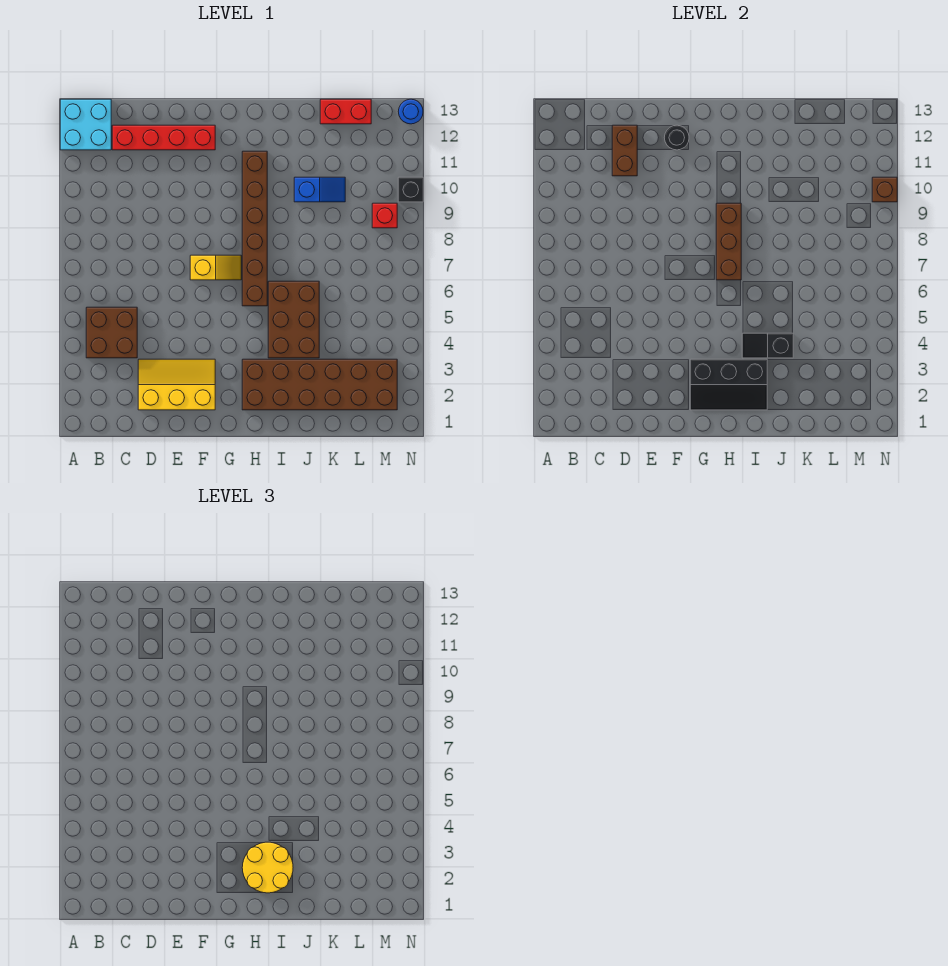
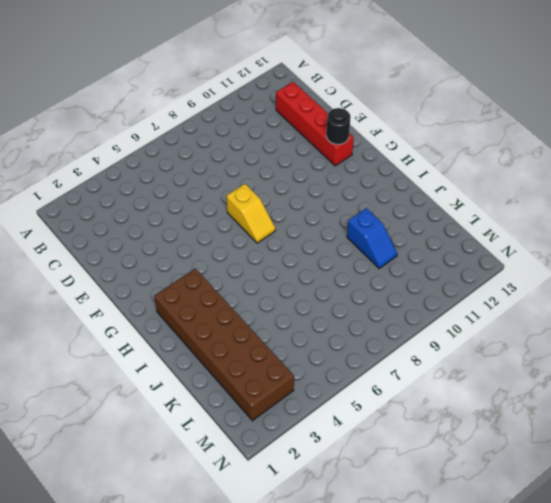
none -> cyan brick A12:B13 level 1
none -> brown brick B4:C5 level 1
none -> yellow slope D2:F3 level 1 top 2

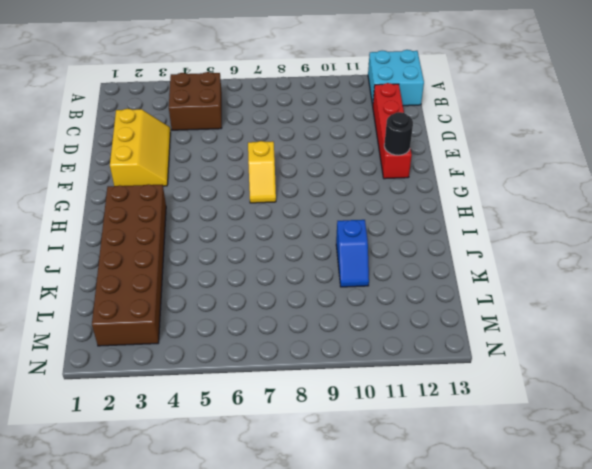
none -> brown brick H6:H11 level 1
none -> brown brick I4:J6 level 1
none -> red brick K13:L13 level 1

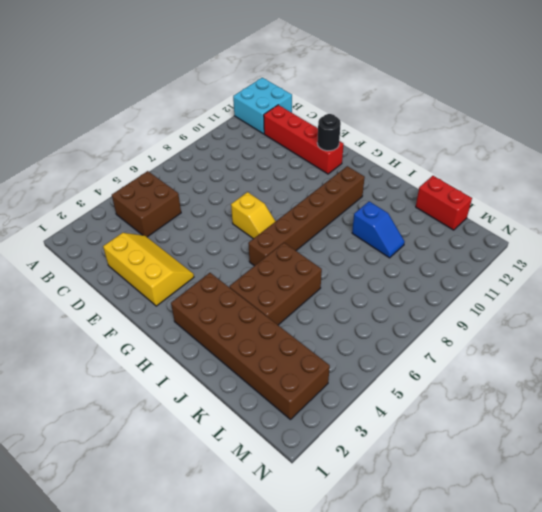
none -> red brick M9 level 1
none -> black brick N10 level 1
none -> blue round brick N13 level 1

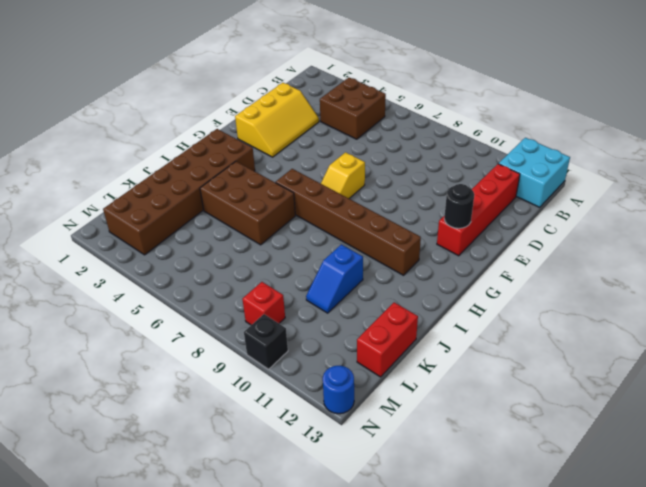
none -> brown brick D11:D12 level 2
none -> black slope G2:I3 level 2 top 3
none -> brown brick H7:H9 level 2

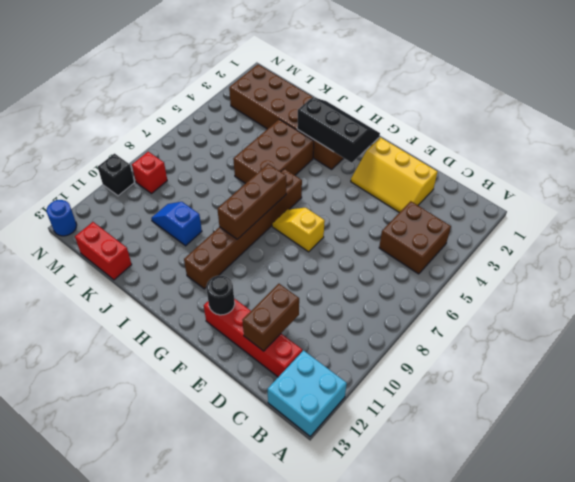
none -> black slope I4:J4 level 2 top J
none -> brown brick N10 level 2
none -> yellow round brick H2:I3 level 3

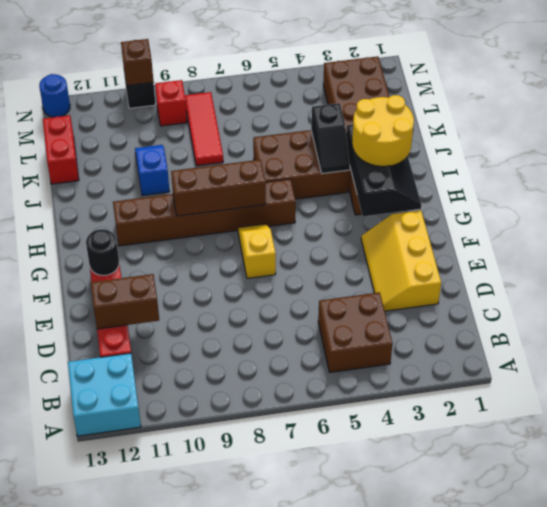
red tile K8:M8 level 1 -> none

